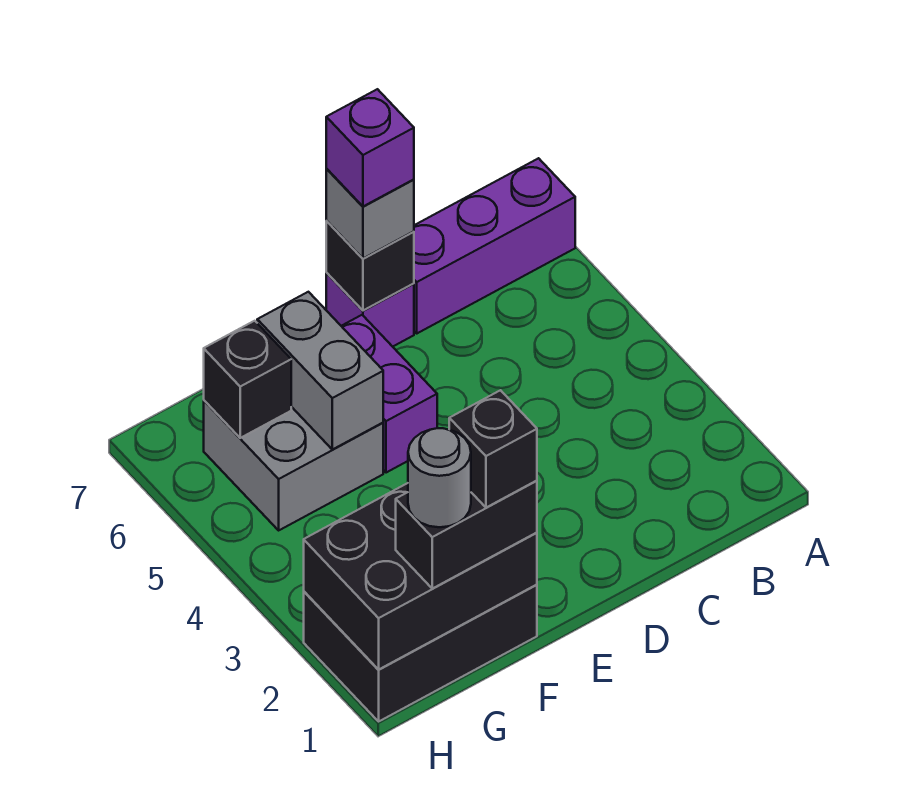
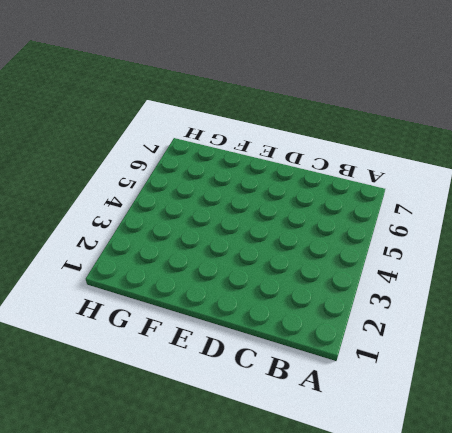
none -> purple brick A7:C7 level 1
none -> purple brick D7 level 1
none -> purple brick E5:E6 level 1

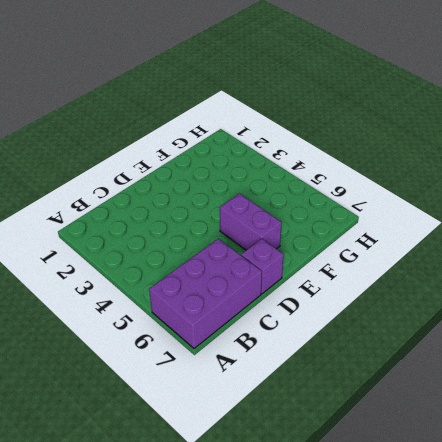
purple brick A6:C7 level 1 -> purple brick A7:C7 level 1
none -> black brick F1:H2 level 1
none -> grey brick F5:G6 level 1
none -> black brick D7 level 2

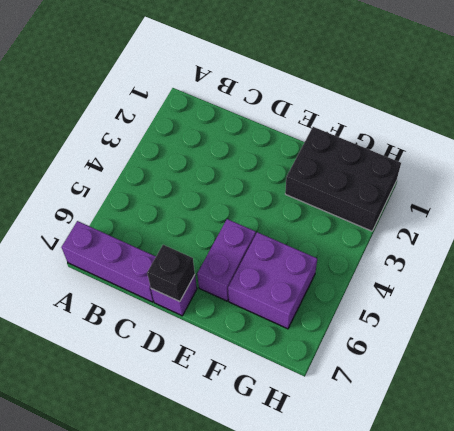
purple brick F5:G6 level 1 -> grey brick F5:G6 level 1
none -> black brick F1:H2 level 2
none -> grey brick F5:F6 level 2
none -> black brick G6 level 2

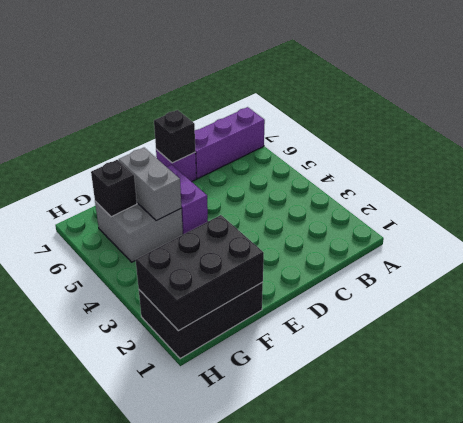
none -> grey brick D7 level 3
none -> black brick F1:G1 level 3
none -> purple brick D7 level 4

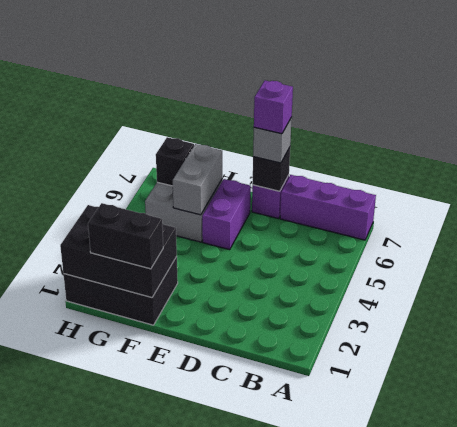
none -> black brick F1 level 4
none -> grey round brick G1 level 4

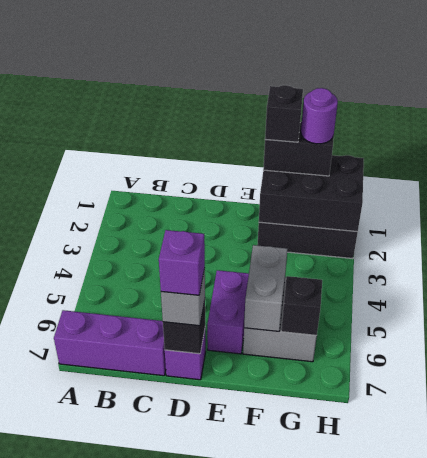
purple round brick G1 level 4 -> grey round brick G1 level 4

